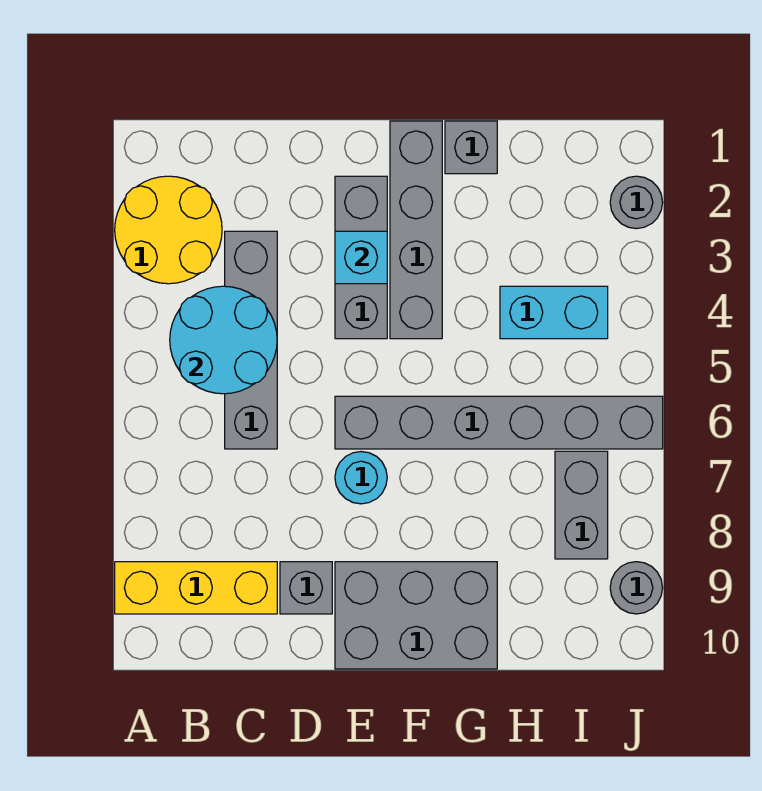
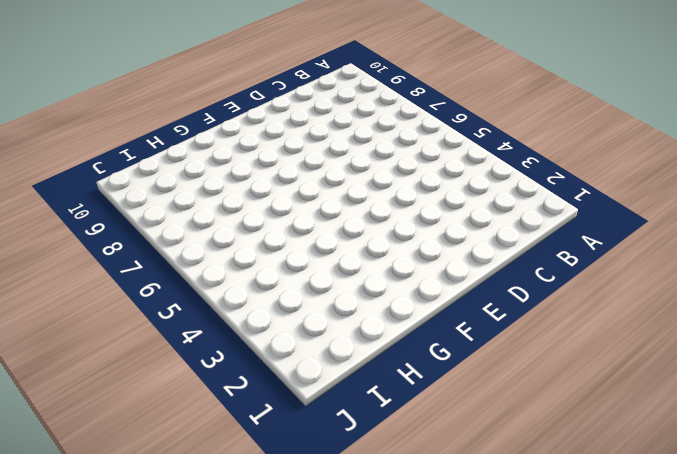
none -> yellow round brick A2:B3 level 1
none -> yellow brick A9:C9 level 1
none -> grey brick C3:C6 level 1

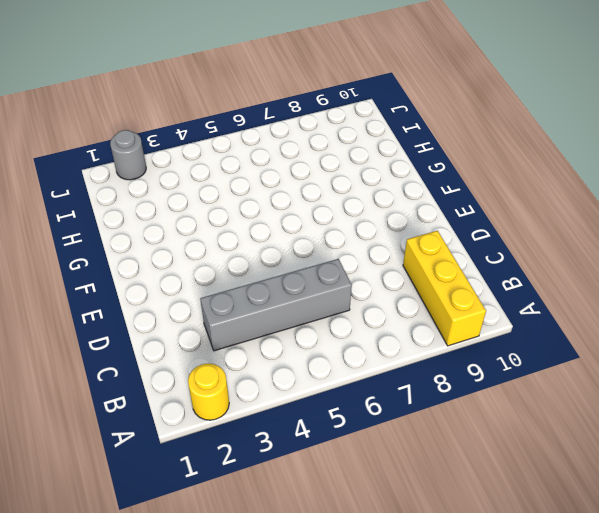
yellow round brick A2 level 1 -> yellow round brick A2:B3 level 1
none -> grey brick D9 level 1
none -> grey brick E2:E4 level 1
none -> grey brick E6:J6 level 1

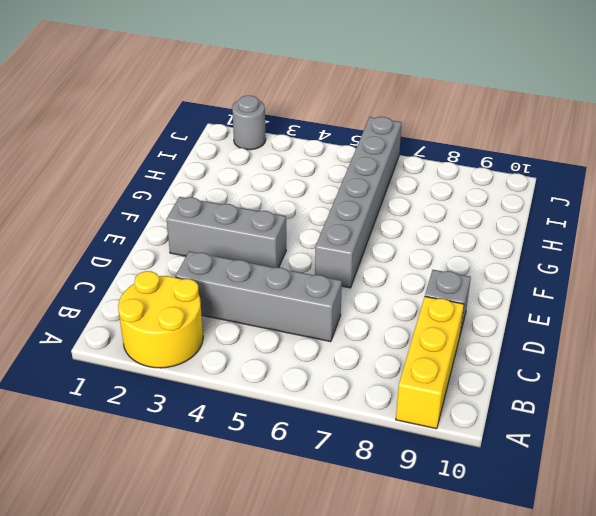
none -> cyan round brick E7 level 1
none -> grey brick E9:G10 level 1
none -> grey brick F1:F4 level 1

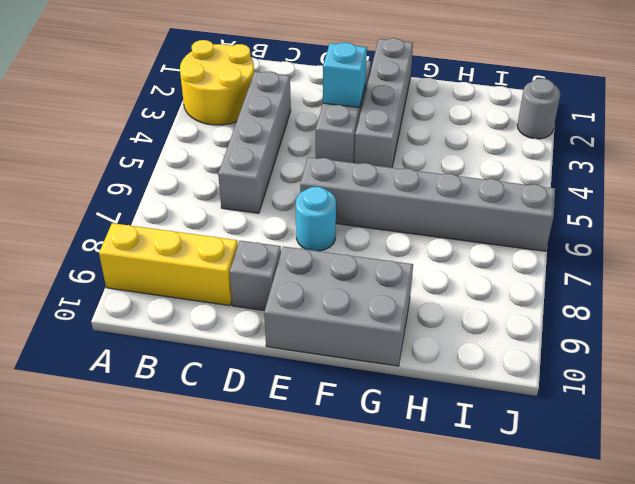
none -> grey brick G1 level 1
none -> cyan brick H4:I4 level 1
none -> grey brick I7:I8 level 1

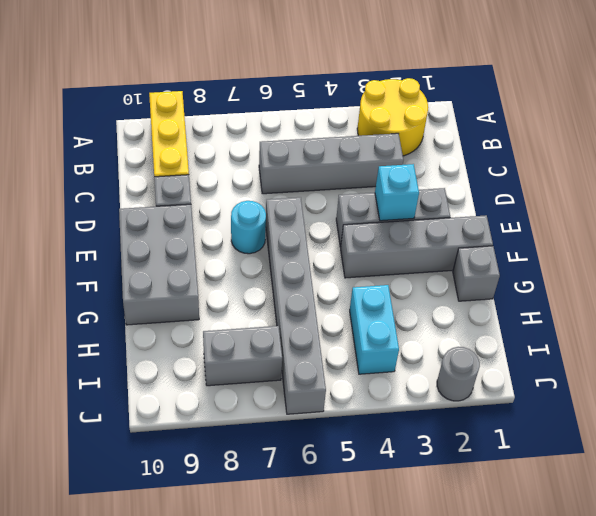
none -> grey round brick J9 level 1
none -> cyan round brick B4:C5 level 2

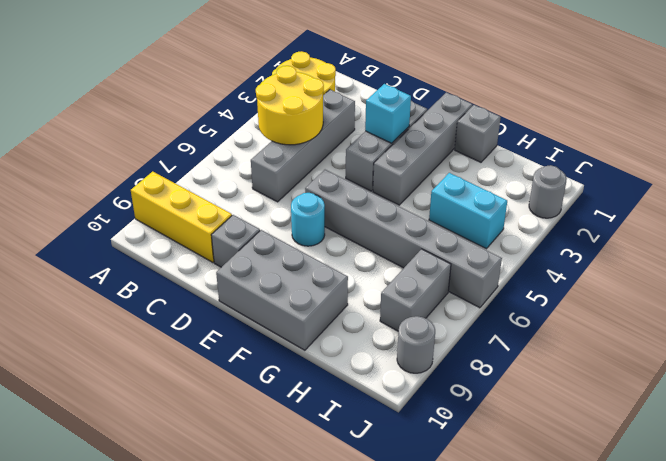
yellow round brick B4:C5 level 2 -> cyan round brick B4:C5 level 2

